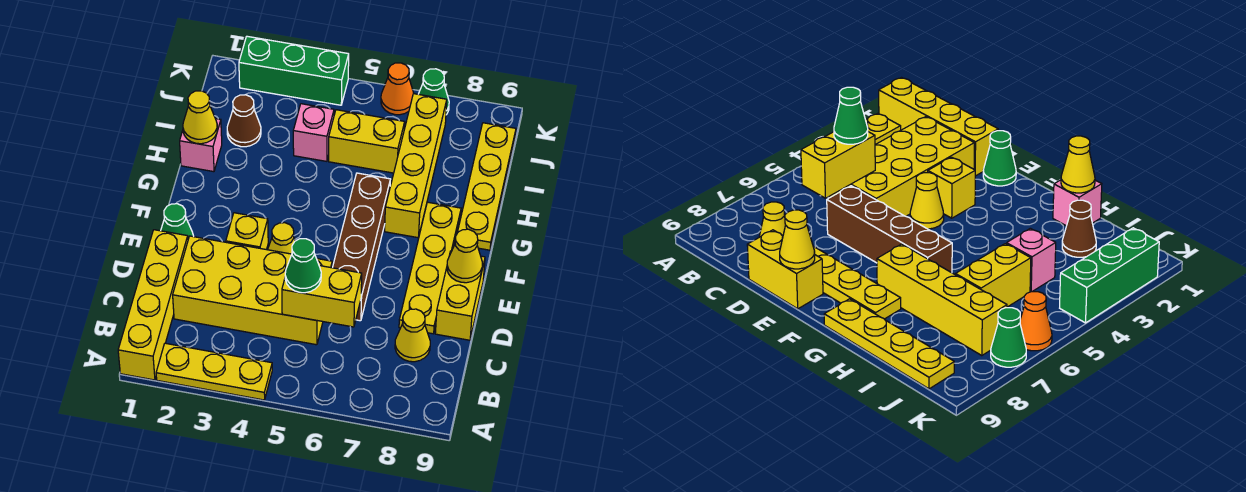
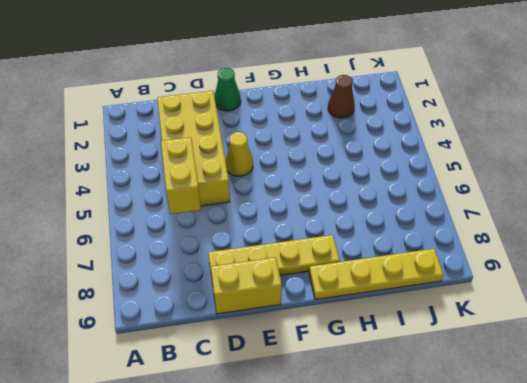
none -> yellow brick A1:D1 level 1
none -> yellow plate A2:A4 level 1
none -> yellow cone C8 level 1

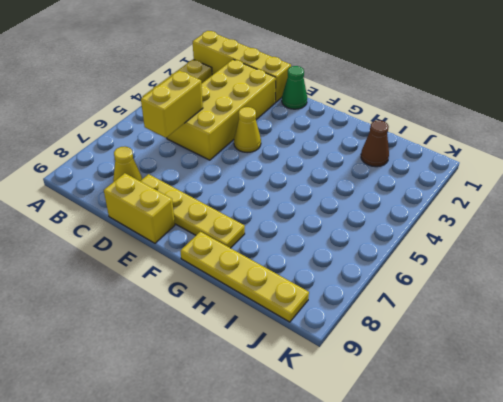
none -> brown brick D6:G6 level 1
none -> yellow brick E3 level 1
none -> yellow brick G7:J7 level 1

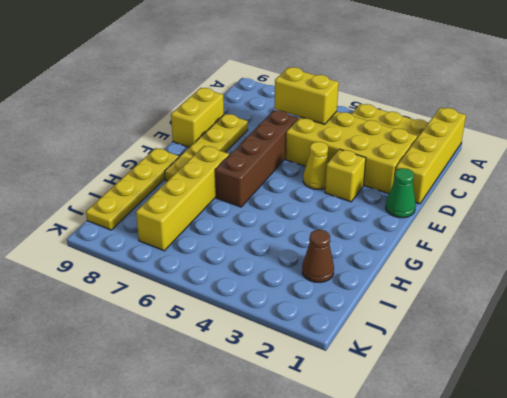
none -> yellow cone C8 level 1
none -> pink brick H1 level 1
none -> pink brick I4 level 1

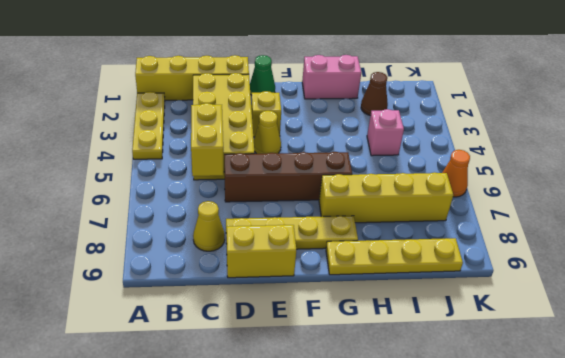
pink brick G1:H1 level 1 -> pink brick H1 level 1
none -> yellow brick I5:I6 level 1
none -> green brick K2:K4 level 1
none -> green cone K7 level 1

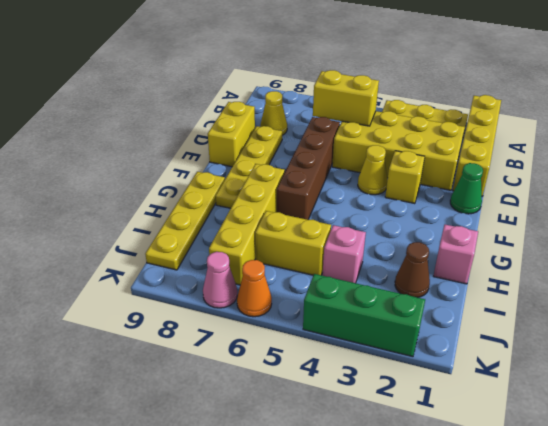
pink cone K7 level 1 -> green cone K7 level 1
none -> yellow cone E9 level 2
none -> yellow cone H1 level 2
none -> green cone C5 level 3

